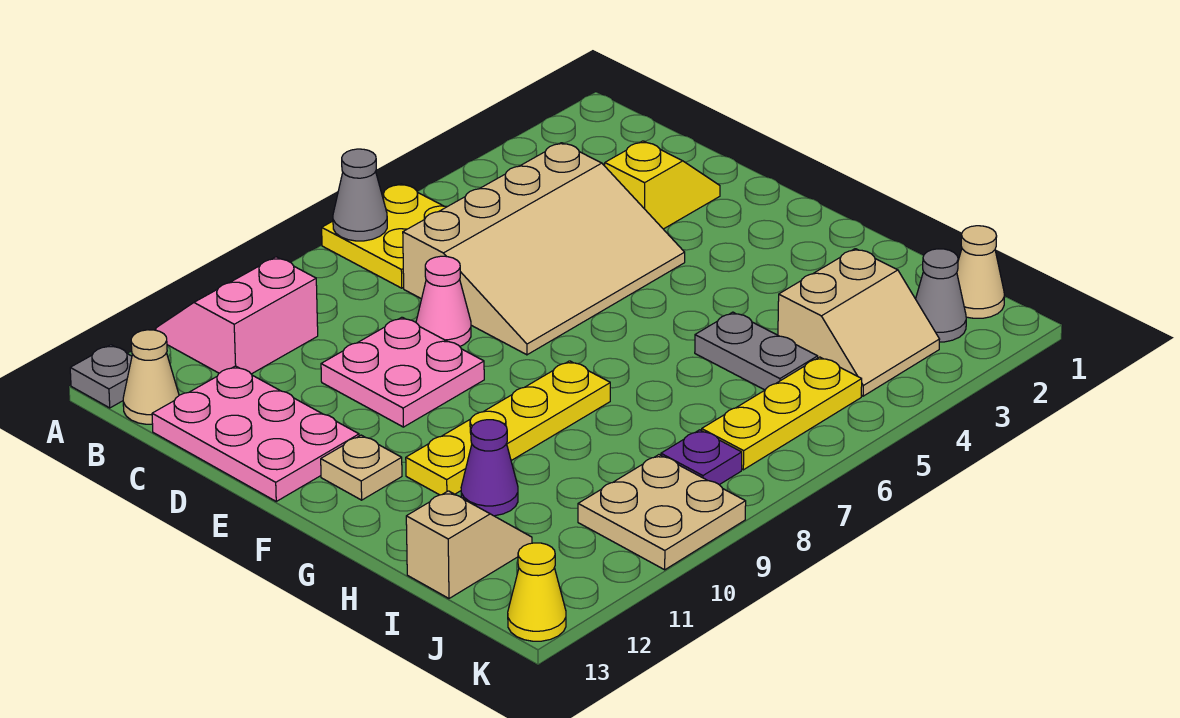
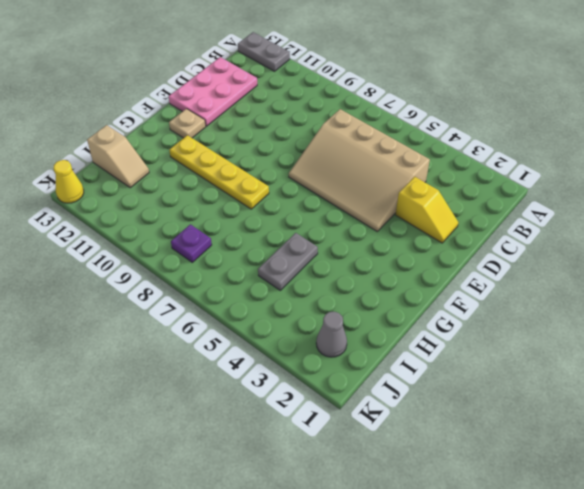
grey plate A12:A13 level 1 -> grey plate A13 level 1
none -> yellow plate A6:B7 level 1
none -> pink slope A10:B11 level 1 top B
none -> tan cone B13 level 1

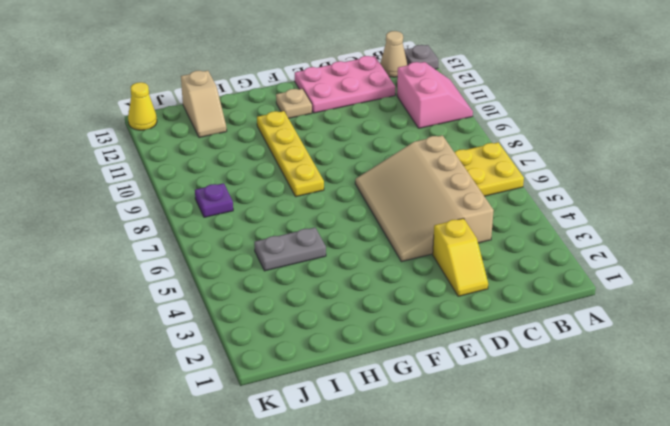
none -> pink cone D8 level 1
none -> pink plate D9:E10 level 1
none -> purple cone H11 level 1

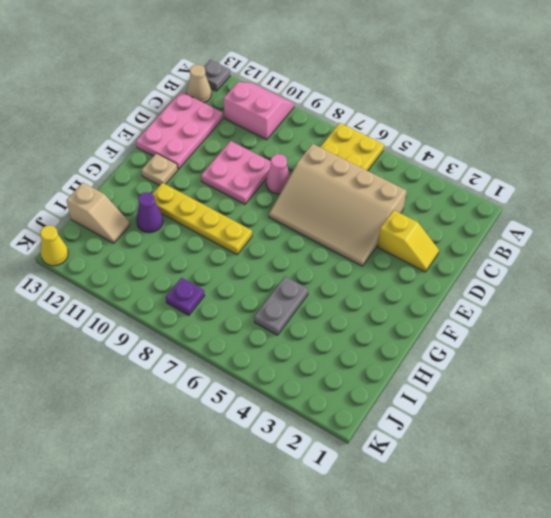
none -> tan slope I3:J4 level 1 top I
none -> tan cone J1 level 1
none -> grey cone J2 level 1

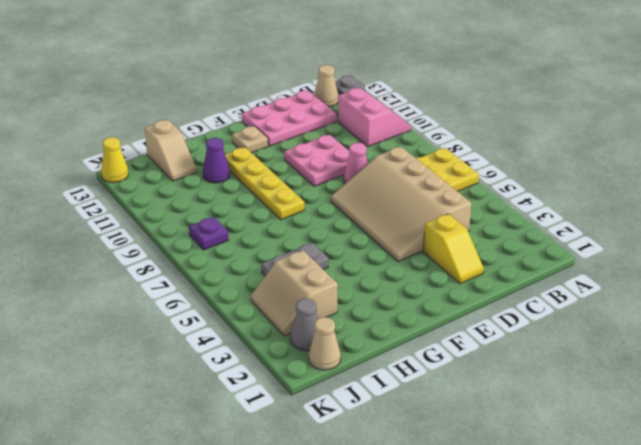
none -> yellow plate J5:J7 level 1
none -> tan plate J9:K10 level 1
none -> grey cone A7 level 2

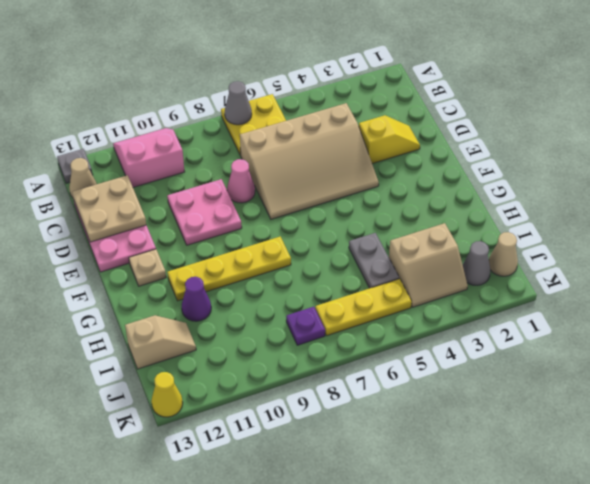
tan plate C12:D13 level 2 -> tan plate J9:K10 level 1

